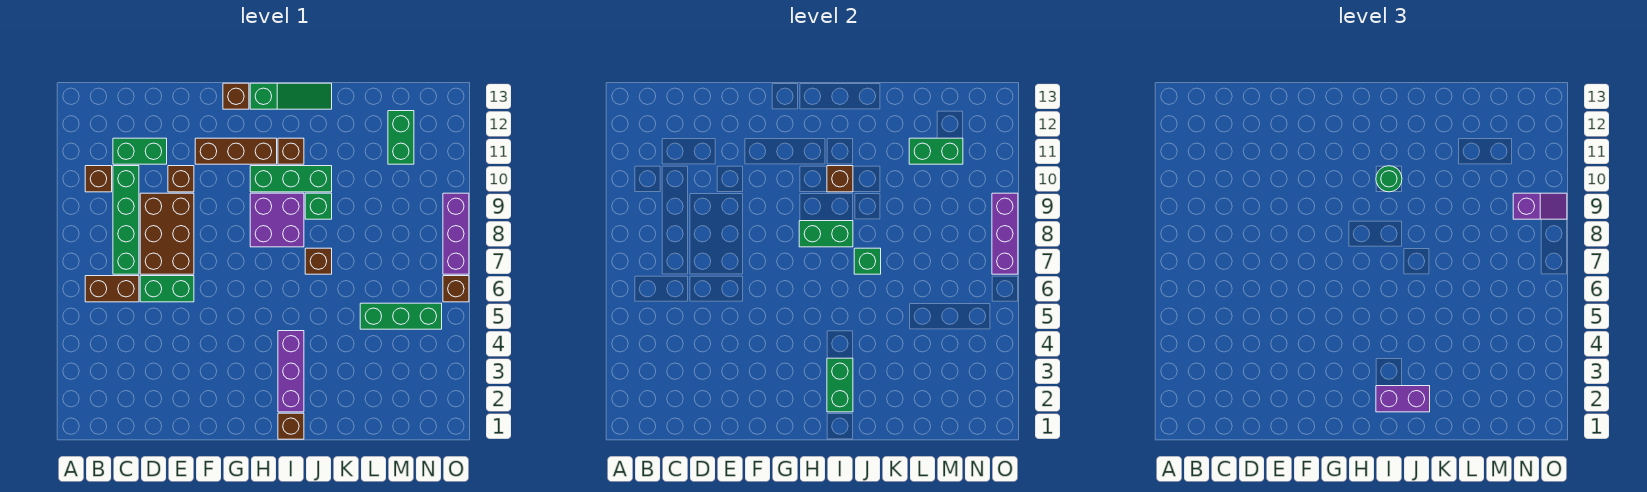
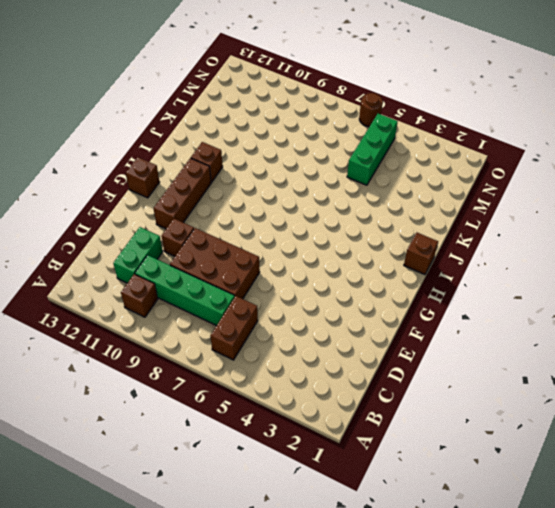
brown round brick O6 level 1 -> brown brick O6 level 1
none -> green brick D6:E6 level 1
none -> purple brick H8:I9 level 1
none -> green brick H10:J10 level 1
none -> green slope H13:J13 level 1 top H

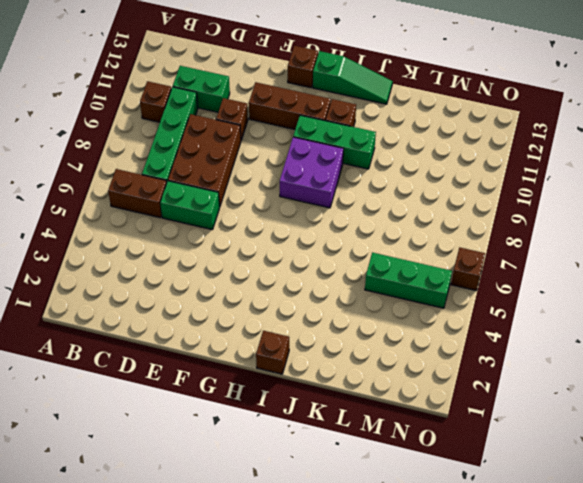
none -> purple brick I2:I4 level 1
none -> brown brick J7 level 1
none -> green brick J9 level 1
none -> green brick M11:M12 level 1

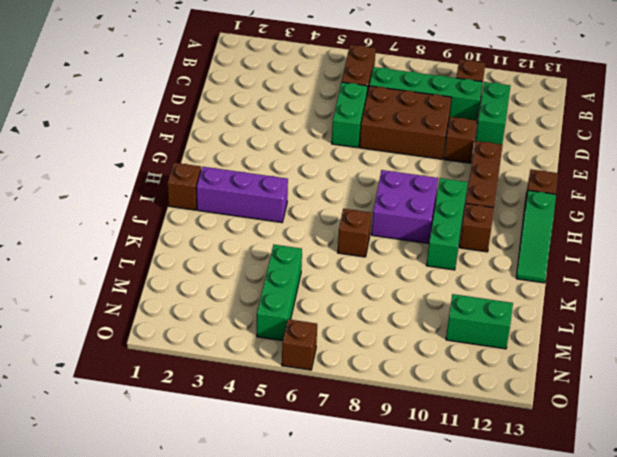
none -> green brick J9 level 1
none -> purple brick O7:O9 level 1
none -> green brick H8:I8 level 2
none -> green brick I2:I3 level 2

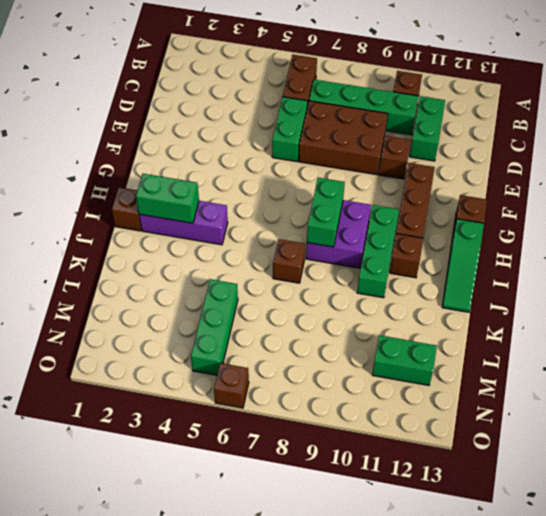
none -> green brick J9 level 1
none -> purple brick O7:O9 level 1
none -> brown brick I10 level 2
none -> green brick J7 level 2

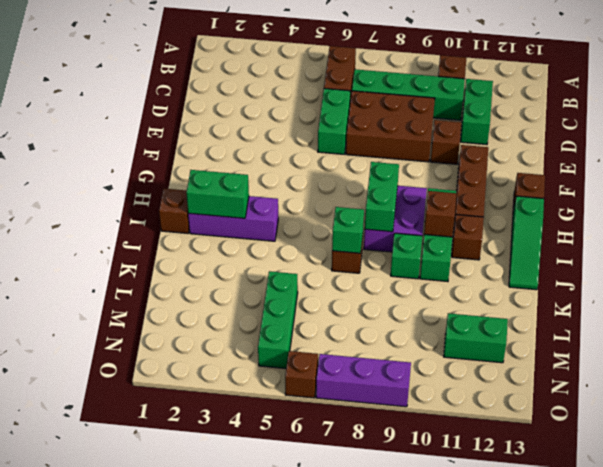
none -> green brick L11:M11 level 2
none -> purple brick O7:O9 level 2
none -> purple brick I2:J2 level 3
none -> green round brick I10 level 3

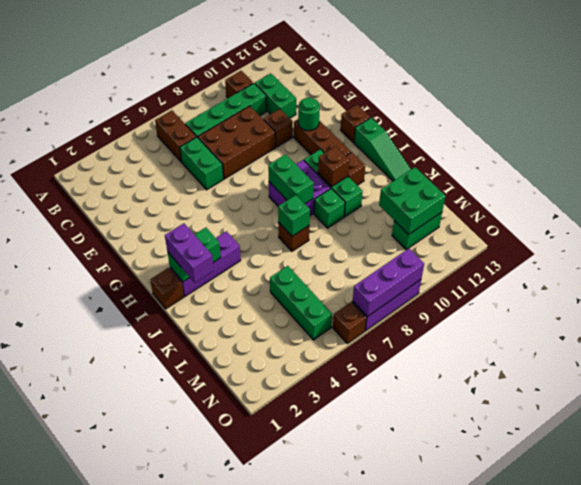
green round brick F11 level 2 -> green round brick I10 level 3
green brick L11:M12 level 2 -> green brick L11:M11 level 2
none -> purple slope N9:O9 level 3 top N

